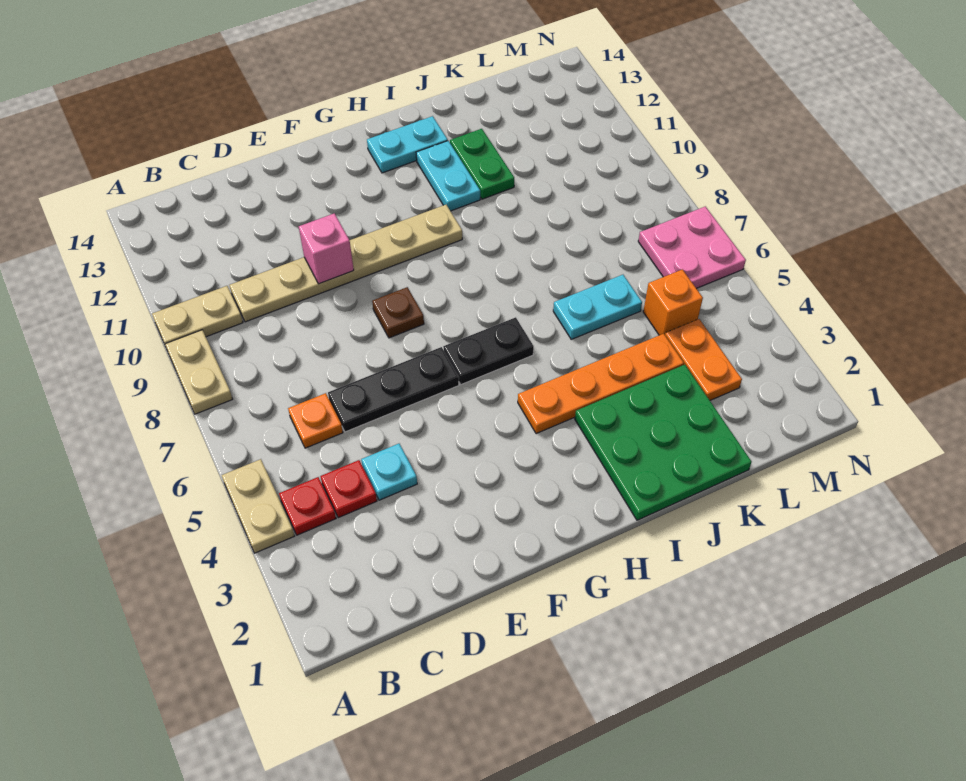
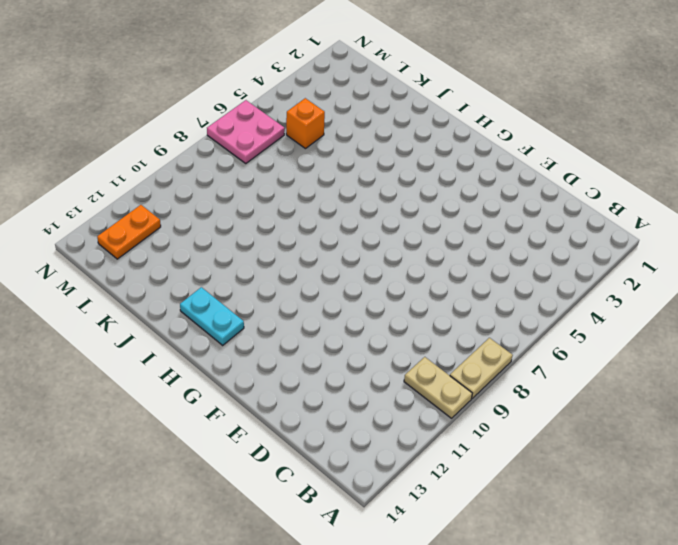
orange plate M12:M13 level 1 -> orange plate L3:L4 level 1
none -> tan plate A4:A5 level 1
none -> red plate B4 level 1
none -> red plate C4 level 1

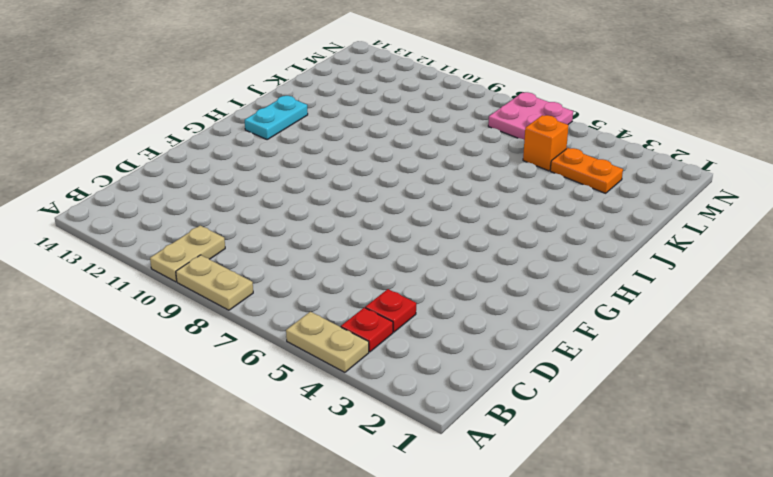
none -> orange plate C6 level 1
none -> tan plate C10:H10 level 1
none -> cyan plate D4 level 1

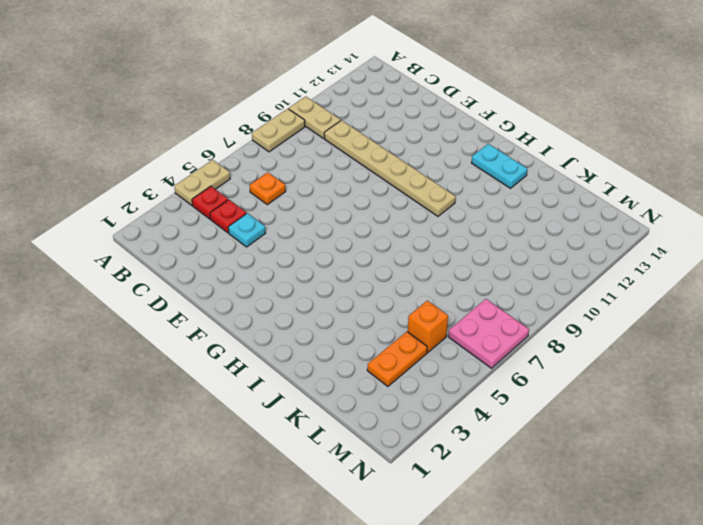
none -> black plate D6:F6 level 1
none -> brown plate F8 level 1
none -> black plate G6:H6 level 1

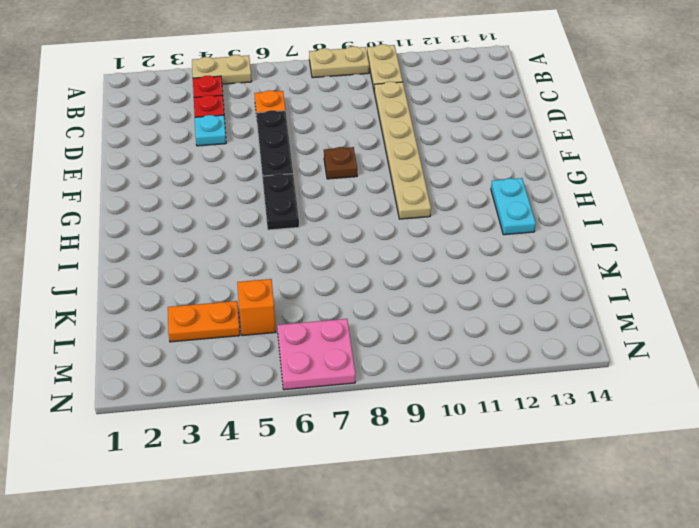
none -> orange plate H4:K4 level 1
none -> green plate I1:K3 level 1
none -> cyan plate I11:I12 level 1

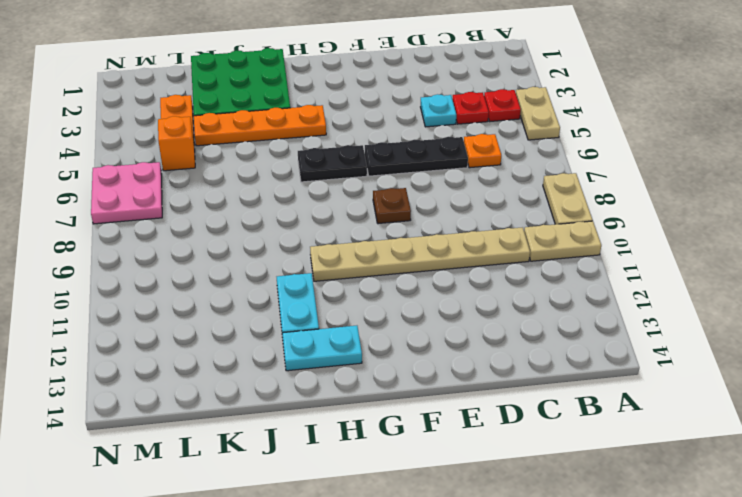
none -> cyan plate J6:K6 level 1
none -> green plate J11:J12 level 1
none -> pink brick E10 level 2

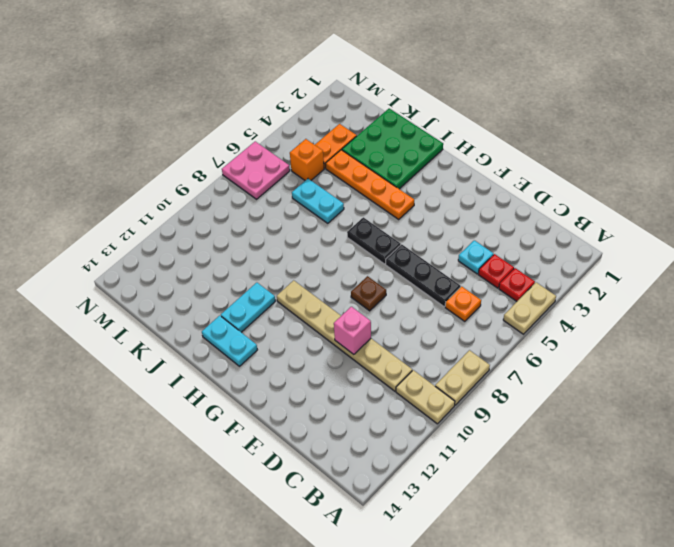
none -> green plate J11:J12 level 1

